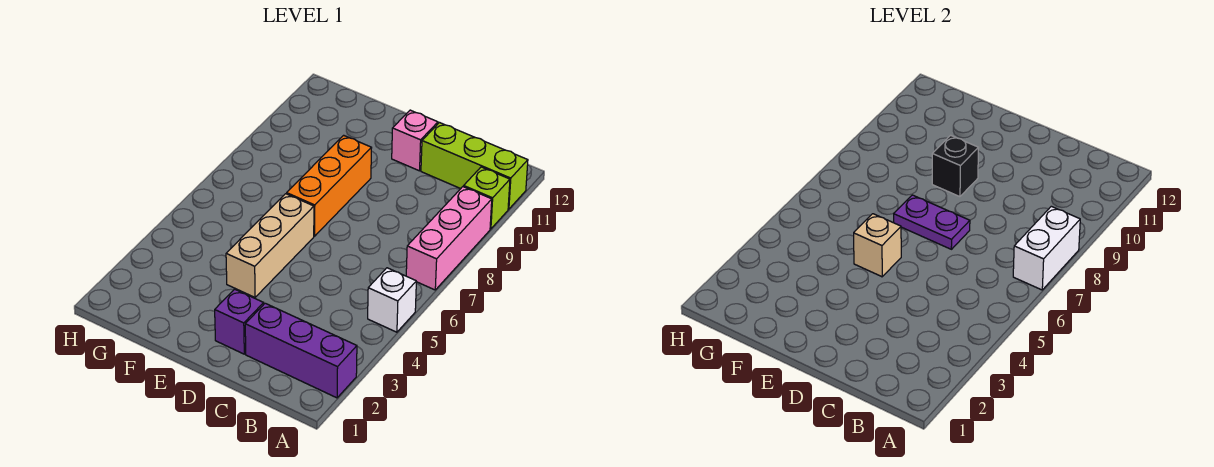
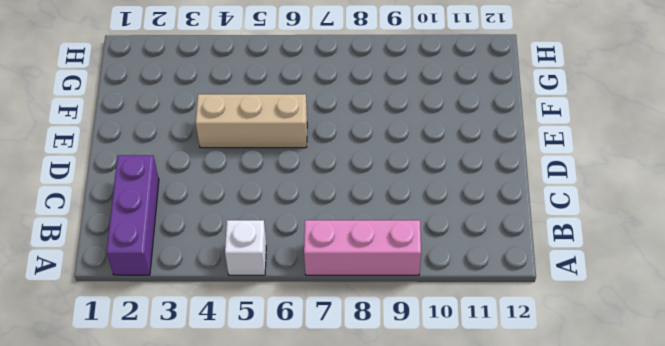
none -> lime brick A10 level 1
none -> lime brick A11:C11 level 1
none -> purple brick D2 level 1

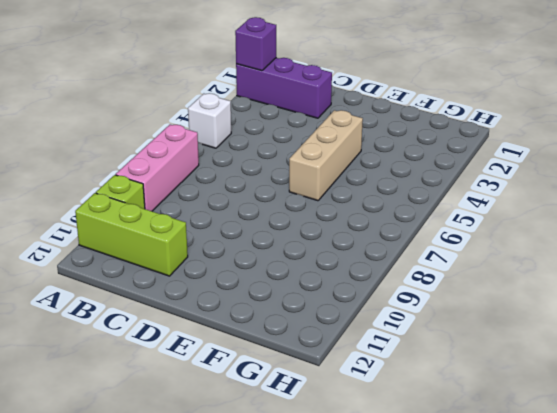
purple brick A2 level 2 -> purple brick D2 level 1
none -> pink brick D11 level 1
none -> orange brick E7:E9 level 1
none -> white brick A7:A8 level 2

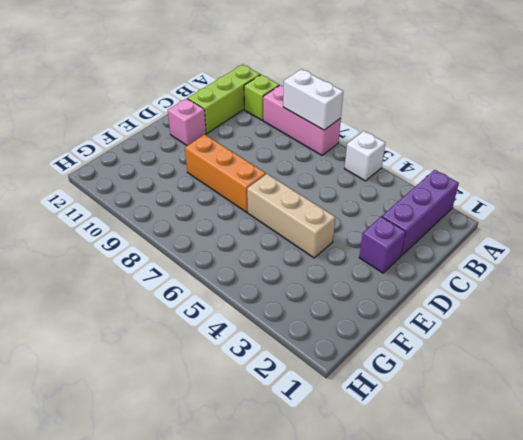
none -> purple plate D7:E7 level 2
none -> tan brick E5 level 2
none -> black brick E9 level 2

